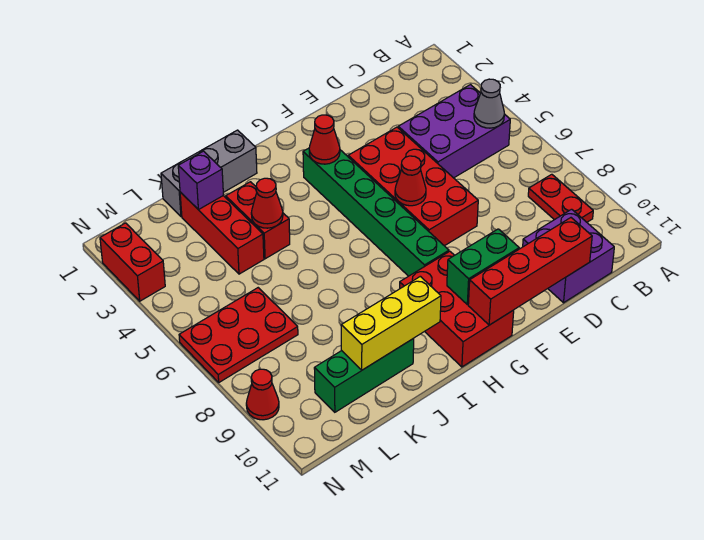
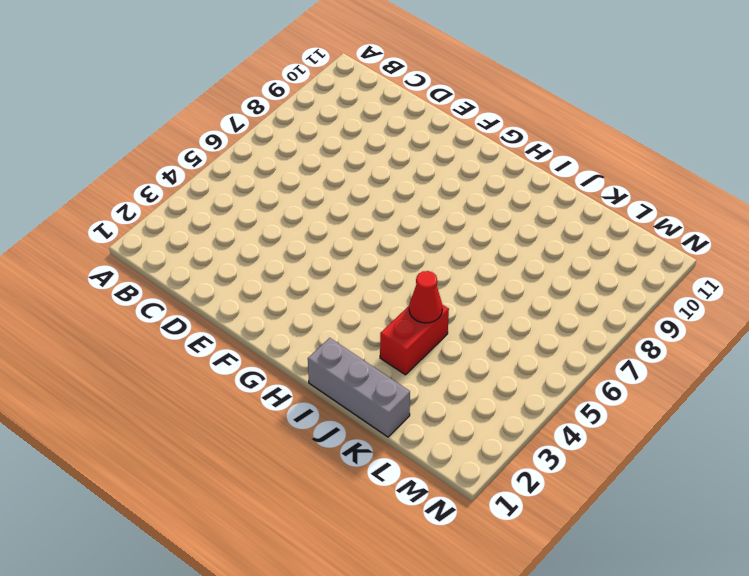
none -> purple brick B4:D5 level 1
none -> red plate B8:B9 level 1
none -> purple brick C10:D11 level 1

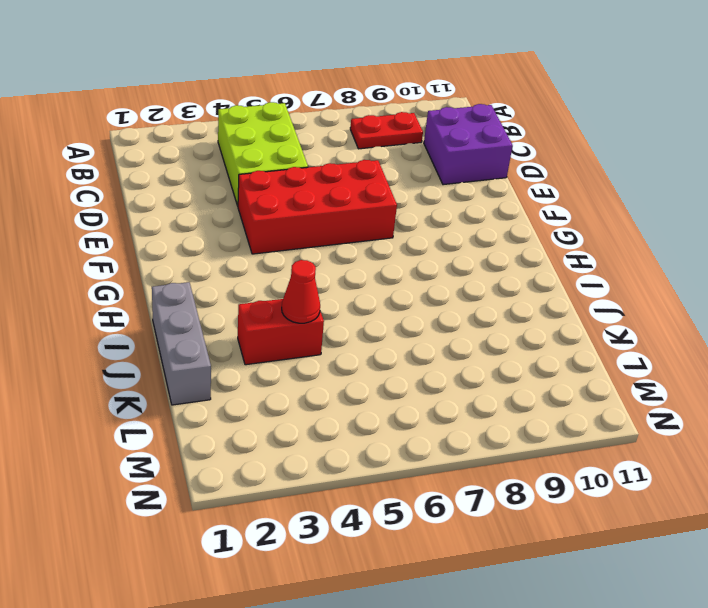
lime brick B4:D5 level 1 -> purple brick B4:D5 level 1
none -> green brick G3:G8 level 1
none -> red brick G9:H11 level 1
none -> green brick J10:L10 level 1

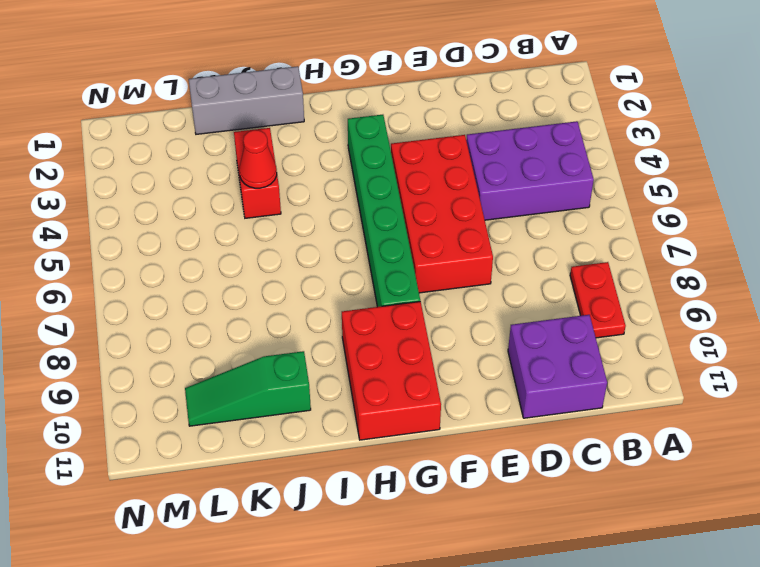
green slope J10:L10 level 1 top J -> green brick J10:L10 level 1
none -> red brick K2:K4 level 1
none -> red plate L6:N7 level 1
none -> red brick N2:N3 level 1

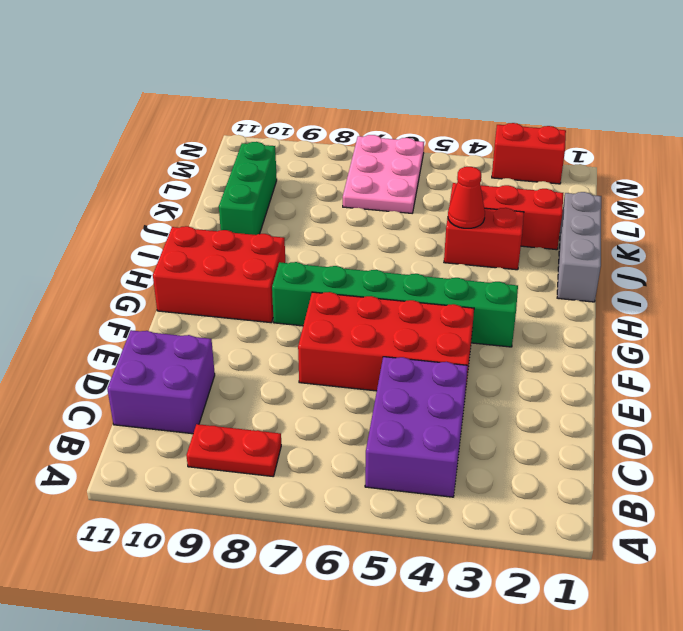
pink plate L6:N7 level 1 -> red plate L6:N7 level 1
none -> red cone N9 level 1
none -> grey cone B5 level 2
none -> red brick D11:G11 level 2

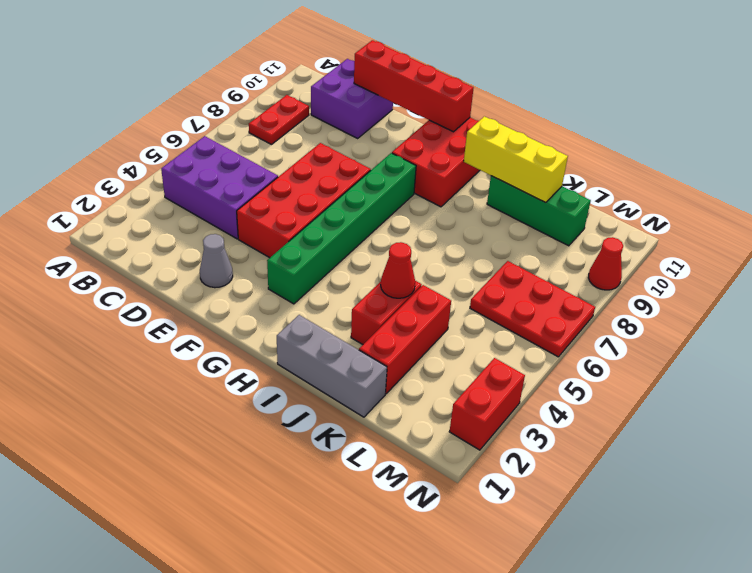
grey cone E2 level 1 -> grey cone B5 level 2
none -> red cone F6 level 2
none -> green brick F10:G10 level 2
none -> red cone G3 level 2

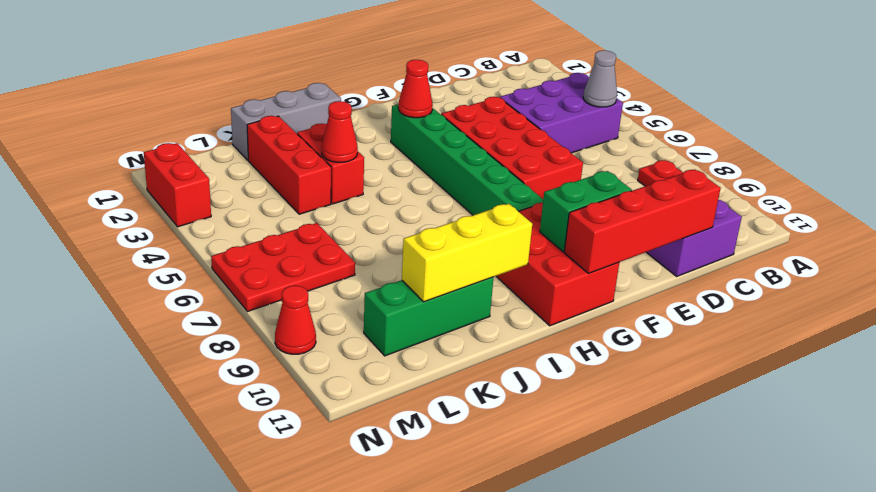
none -> red cone F6 level 2
none -> purple brick K2 level 2

